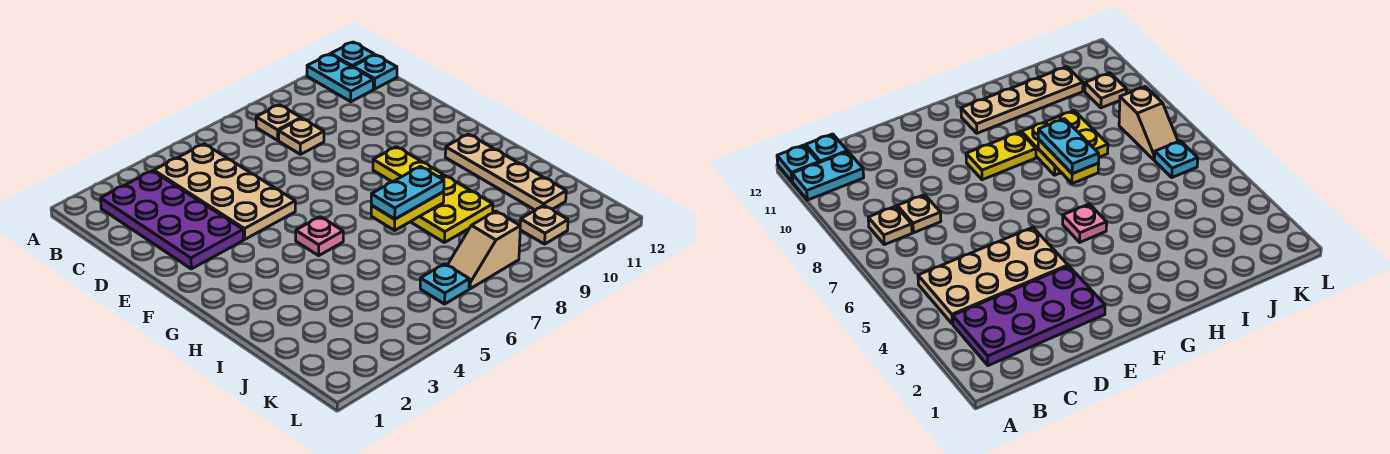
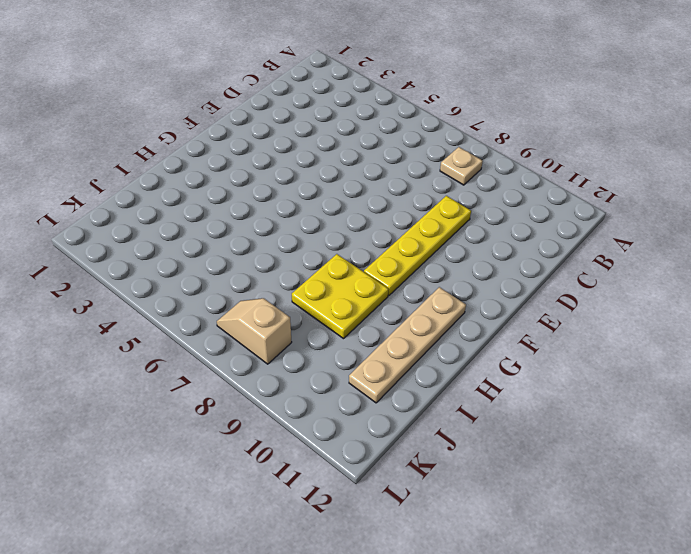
yellow plate D9:G9 level 1 -> yellow plate F9:G9 level 1
none -> cyan plate A11:B11 level 1
none -> cyan plate A12 level 1
none -> purple plate B2:E3 level 1

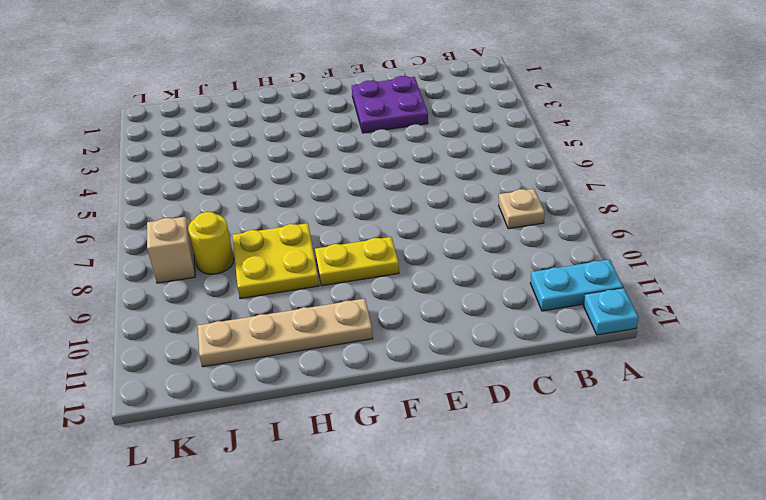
purple plate D2:E3 level 1 -> purple plate B2:E3 level 1
yellow round brick J8 level 1 -> none
none -> tan plate B4:E5 level 1
none -> cyan plate B12 level 1
none -> tan plate C8 level 1

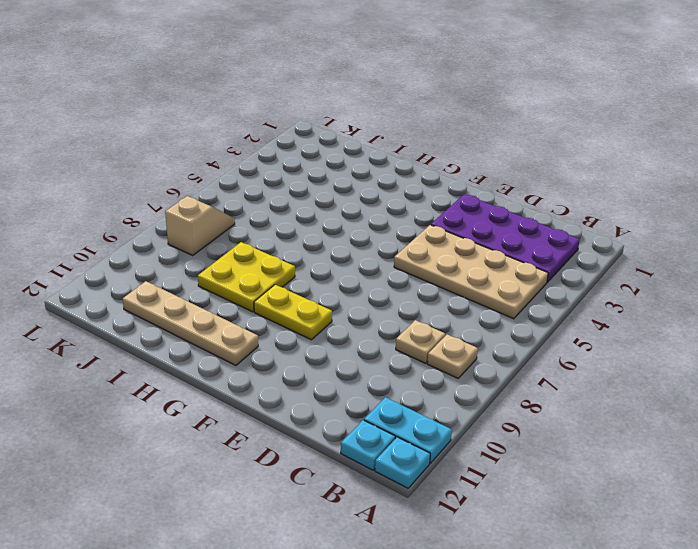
none -> pink plate G5 level 1
none -> cyan plate K6 level 1
none -> tan plate K10 level 1

